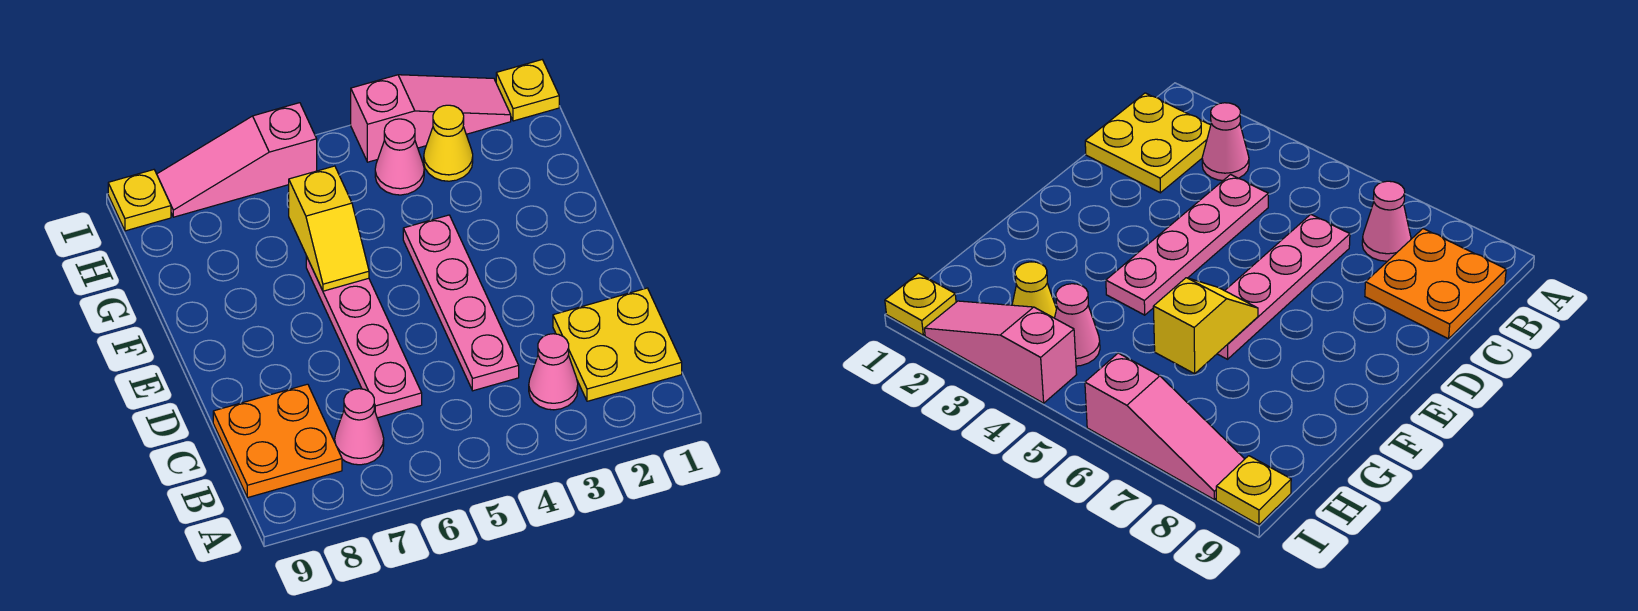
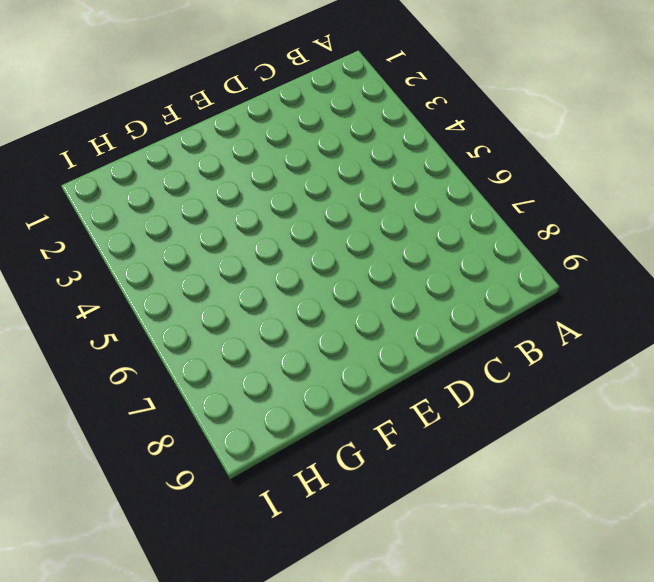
none -> yellow plate B1:C2 level 1
none -> pink cone B3 level 1
none -> pink cone B7 level 1

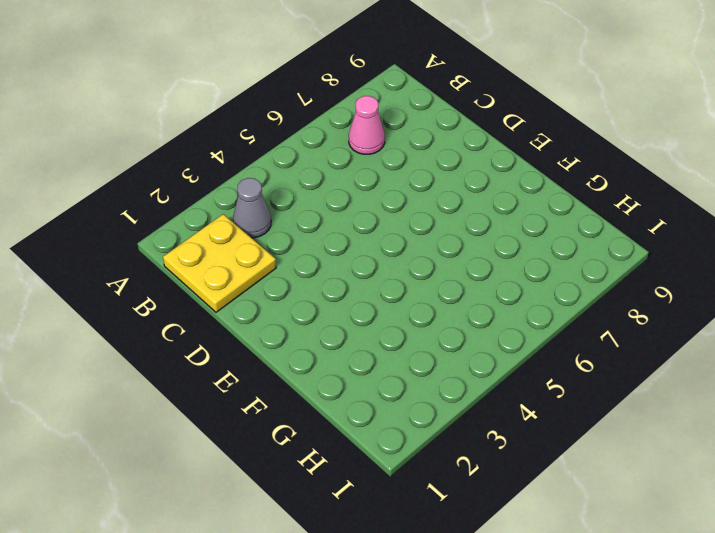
grey cone B3 level 1 -> pink cone B3 level 1
none -> orange plate B8:C9 level 1
none -> pink plate C4:F4 level 1
none -> pink plate C6:F6 level 1

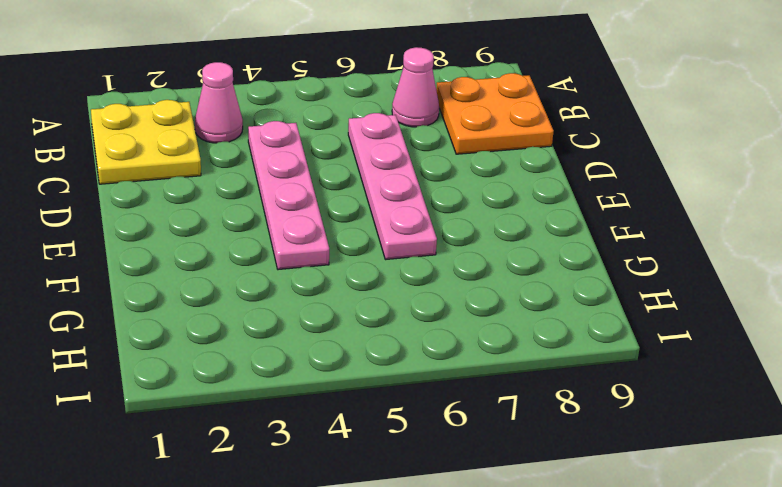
none -> yellow cone H3 level 1
none -> pink cone H4 level 1
none -> yellow plate I1 level 1

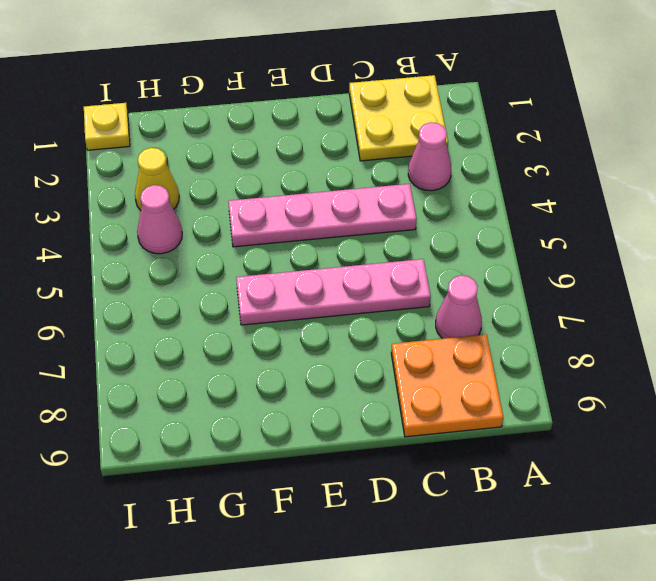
none -> pink slope I2:I4 level 1 top 4
none -> pink slope I6:I8 level 1 top 6
none -> yellow plate I9 level 1

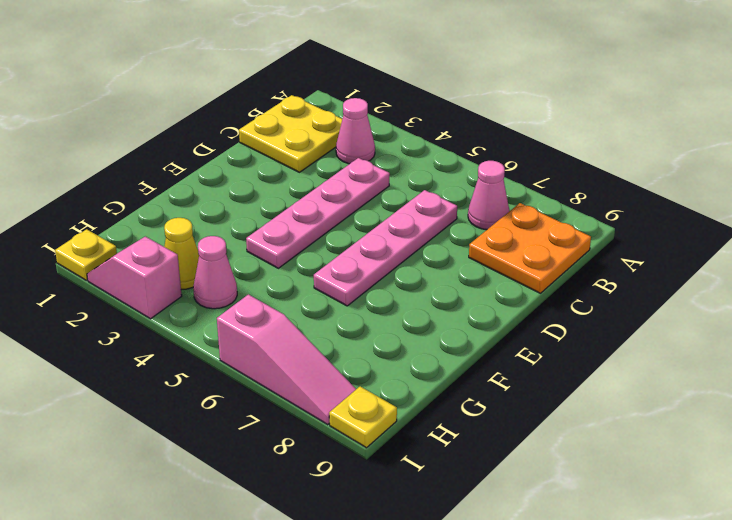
pink slope I2:I3 level 1 top 3 -> pink slope I2:I4 level 1 top 4
none -> yellow slope F6:G6 level 2 top G

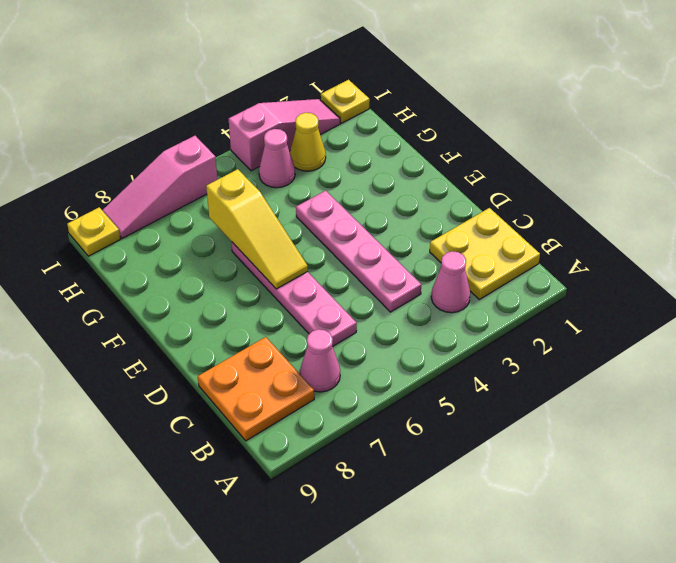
yellow slope E6:G6 level 2 top G -> yellow slope F6:G6 level 2 top G

